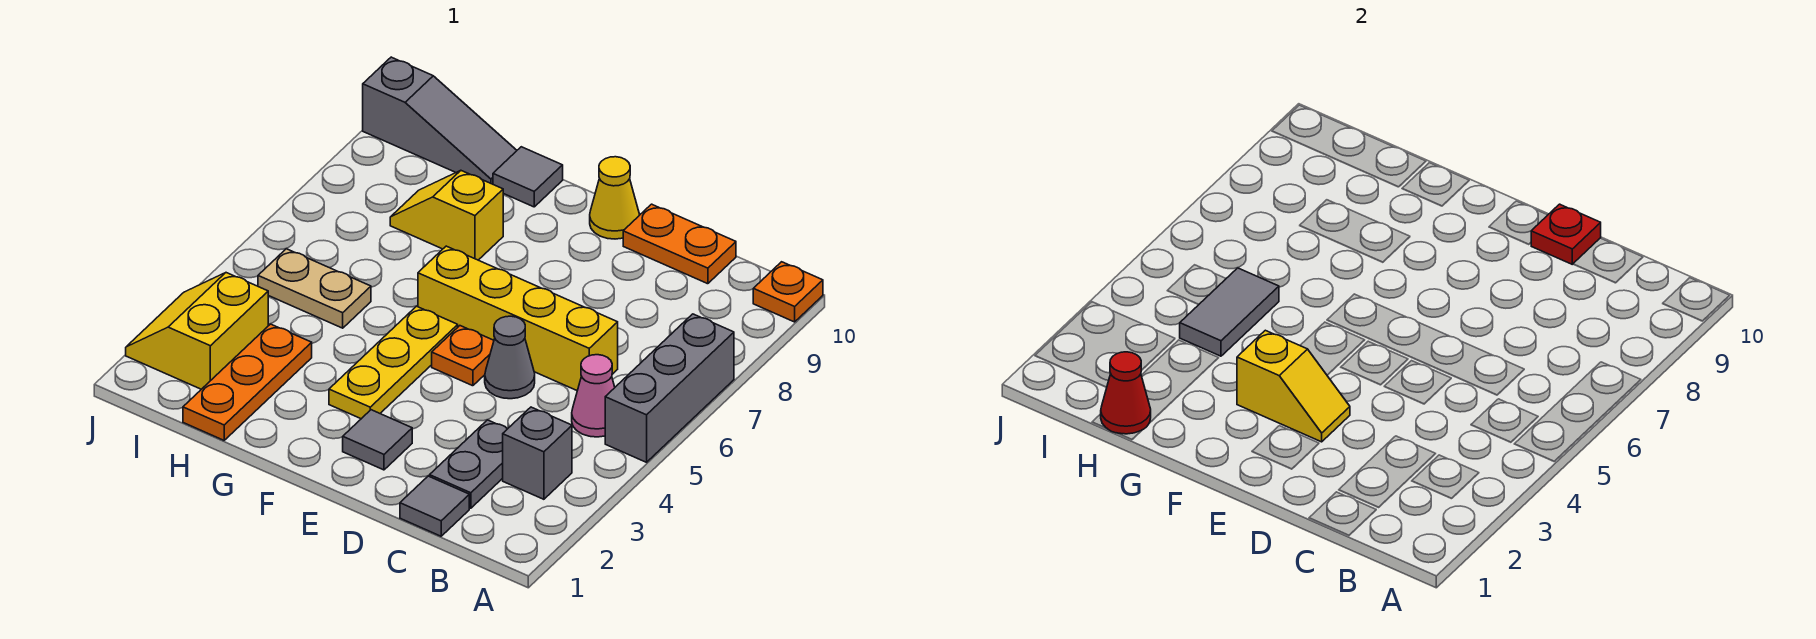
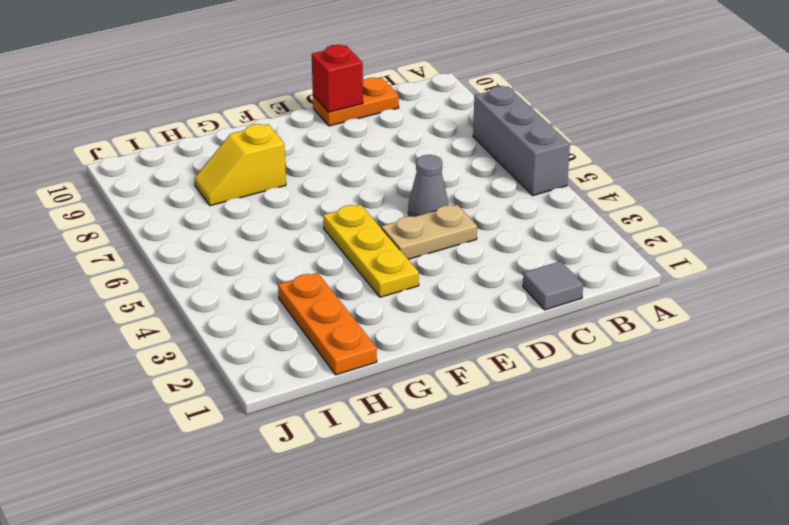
tan plate D4:E4 level 1 -> tan plate H5:I5 level 1
red brick D10 level 2 -> red plate D10 level 2
none -> orange plate A10 level 1
none -> grey brick B3 level 1
none -> pink cone B5 level 1

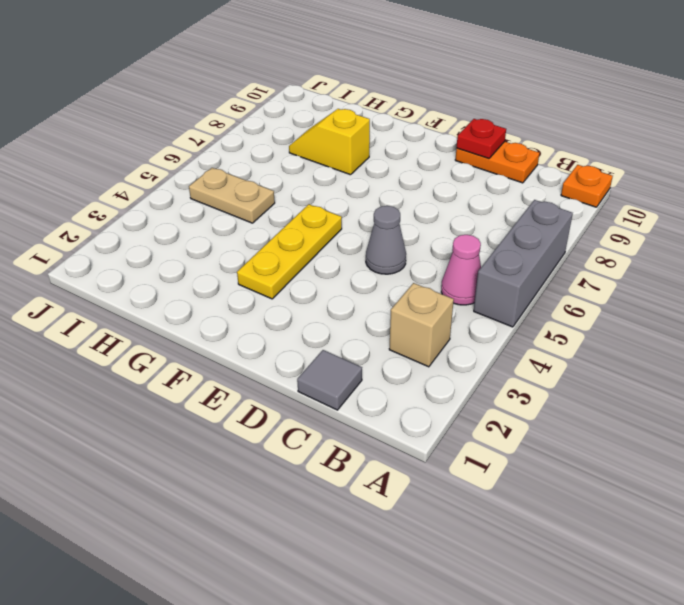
tan brick B3 level 1 -> grey brick B3 level 1
none -> grey plate C2:C3 level 1
none -> yellow brick C6:F6 level 1
none -> grey tile E2 level 1

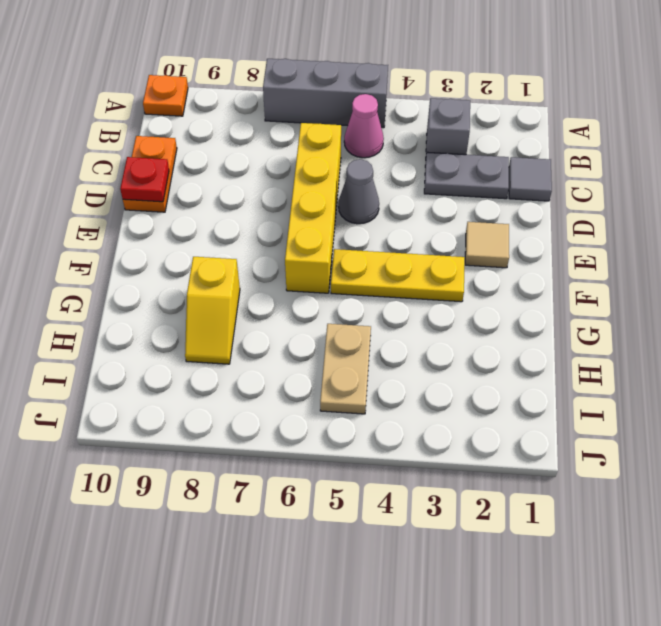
tan tile E2 level 1 -> grey tile E2 level 1
none -> orange plate E5 level 1
none -> yellow cone E10 level 1
none -> grey tile G10 level 1

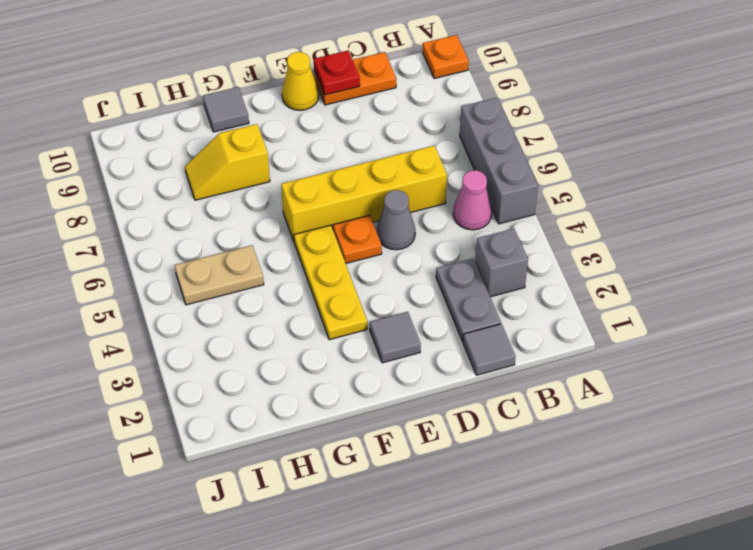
none -> orange plate H1:H3 level 1
none -> grey slope H10:J10 level 1 top J
none -> yellow slope I2:J3 level 1 top I

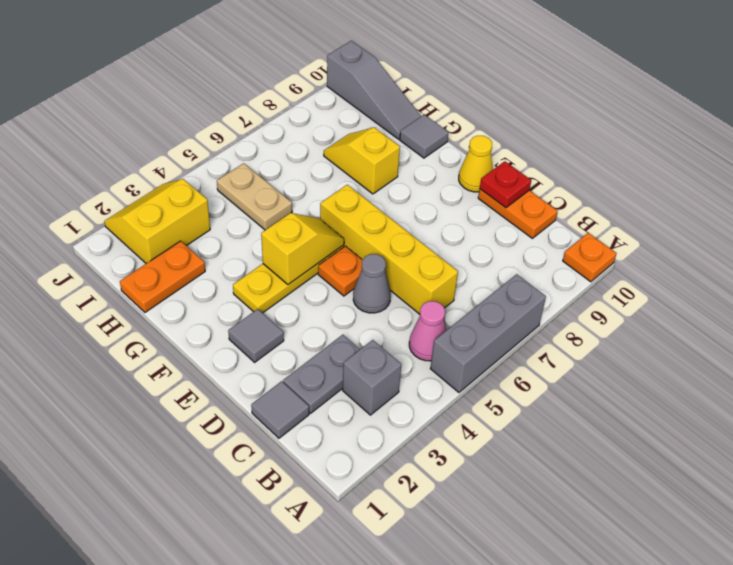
yellow slope F4:F5 level 2 top 4 -> yellow slope E3:F3 level 2 top F
orange plate H1:H2 level 1 -> orange plate H1:H3 level 1
none -> red cone H1 level 2
none -> grey tile H4:H5 level 2

